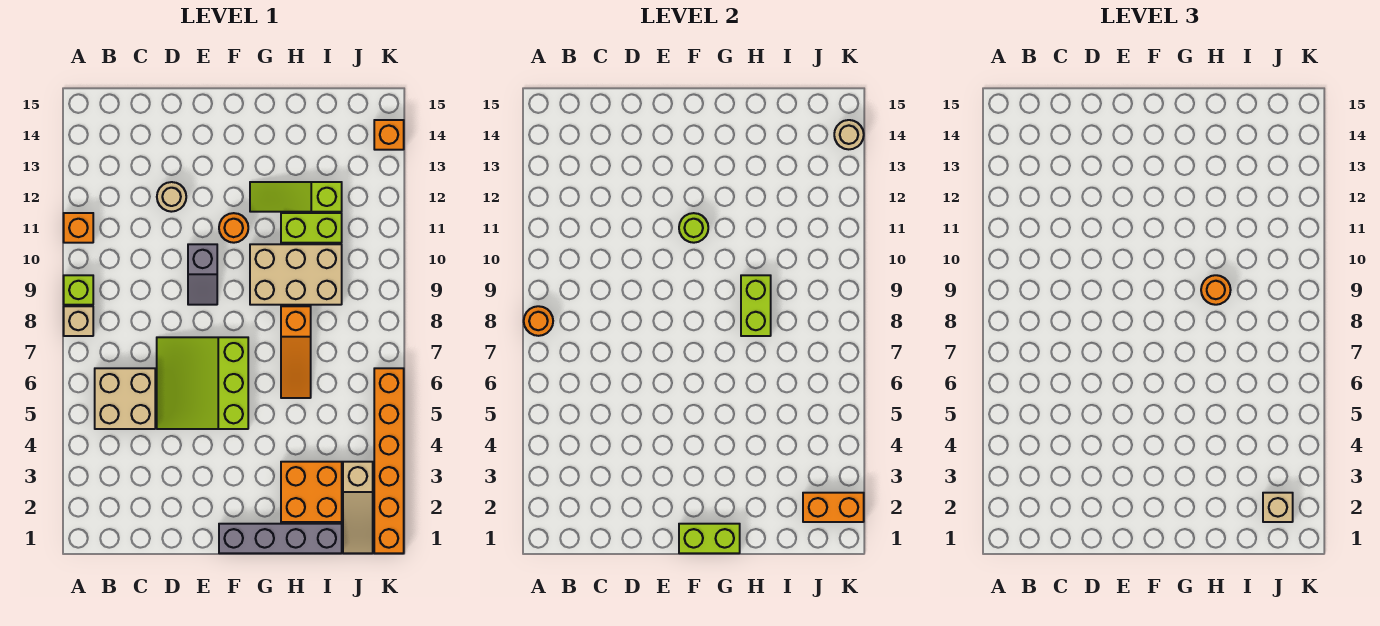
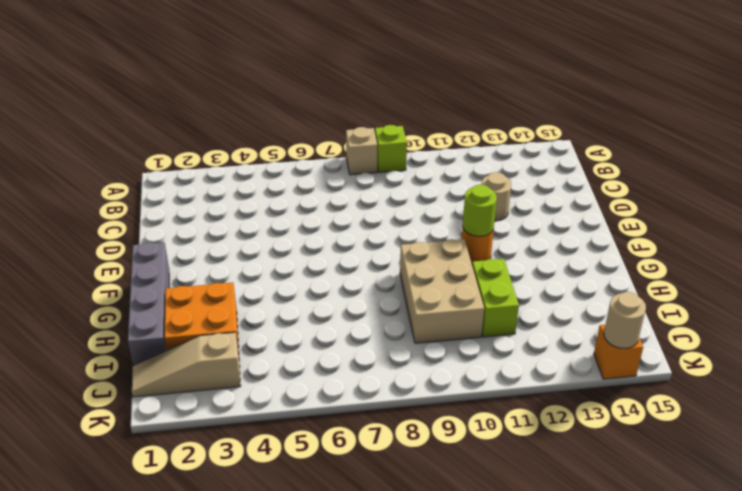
none -> orange brick A11 level 1
none -> tan brick B5:C6 level 1
none -> lime slope D5:F7 level 1 top F

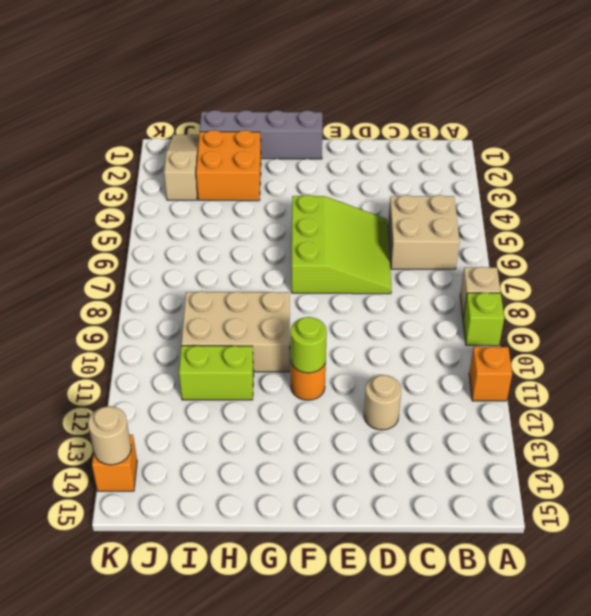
none -> grey slope E9:E10 level 1 top 10
none -> lime slope G12:I12 level 1 top I
none -> orange slope H6:H8 level 1 top 8

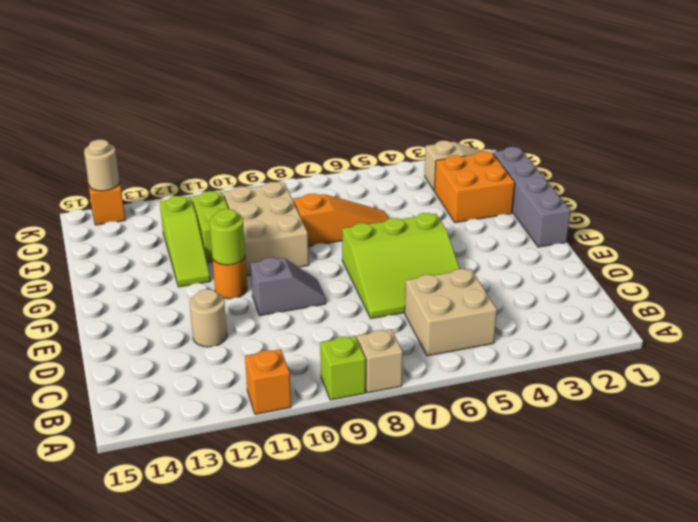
none -> orange brick K1:K6 level 1
none -> orange round brick A8 level 2
none -> lime brick F1:G1 level 2

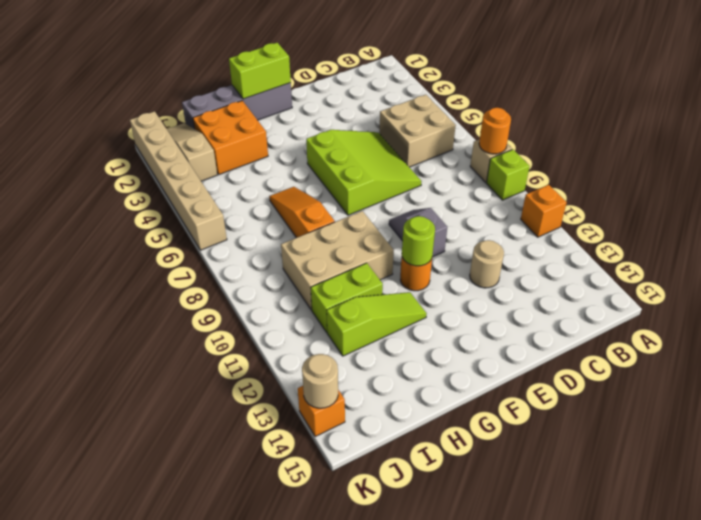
tan brick K1:K6 level 1 -> orange brick K1:K6 level 1
none -> lime brick H8:H9 level 2
none -> orange brick J2:K2 level 2
none -> orange round brick H9 level 3

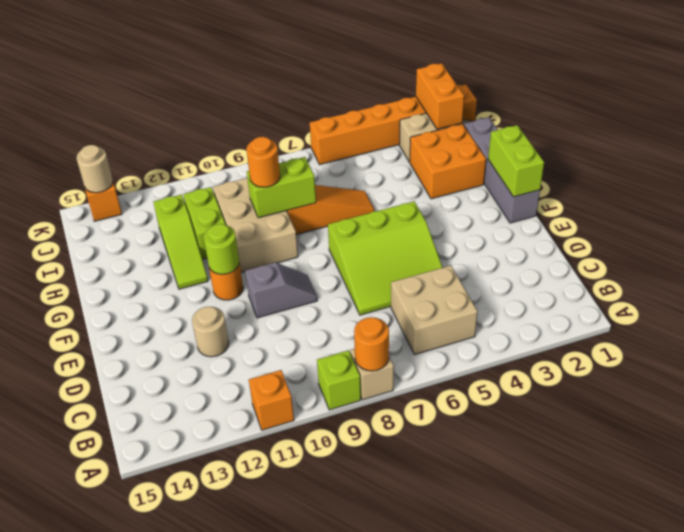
none -> tan brick J2 level 3

